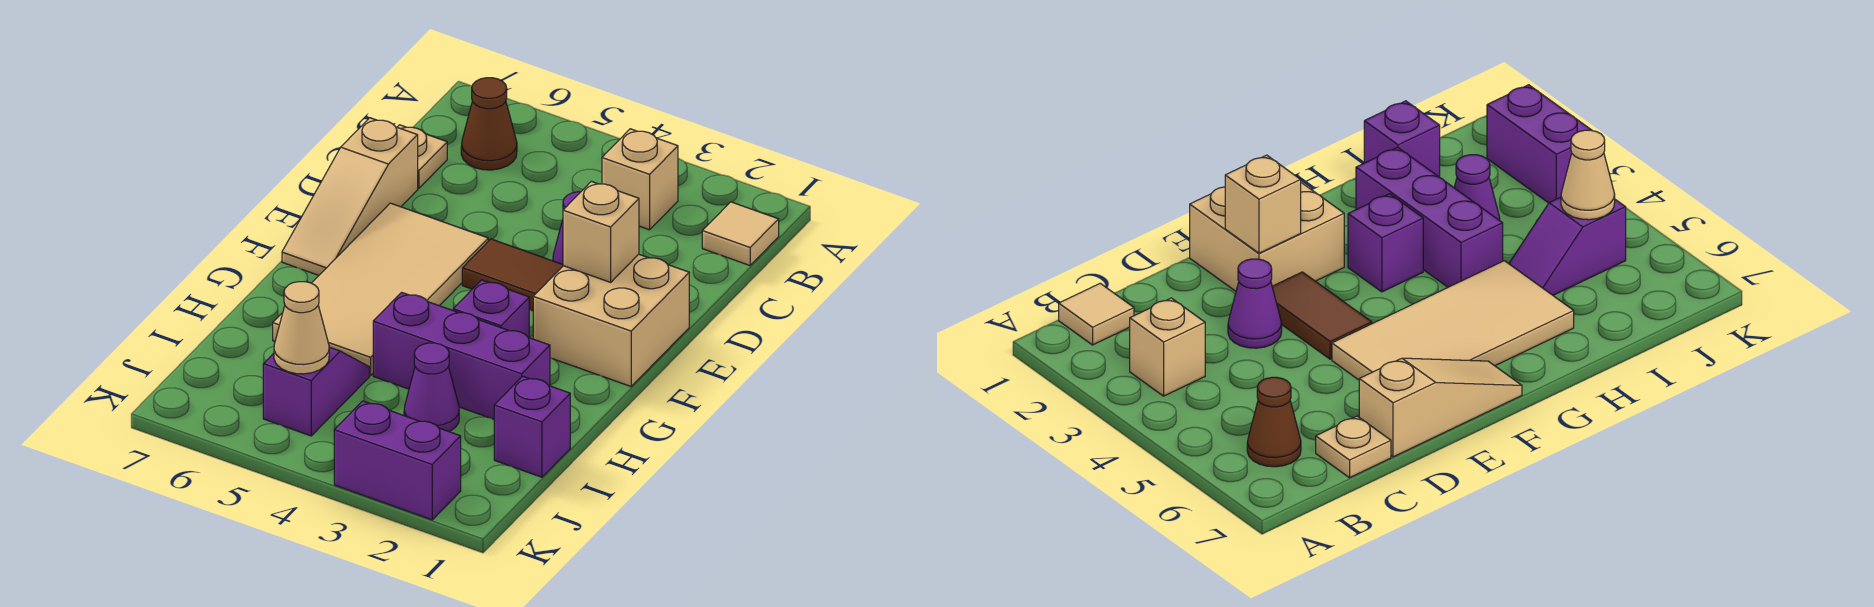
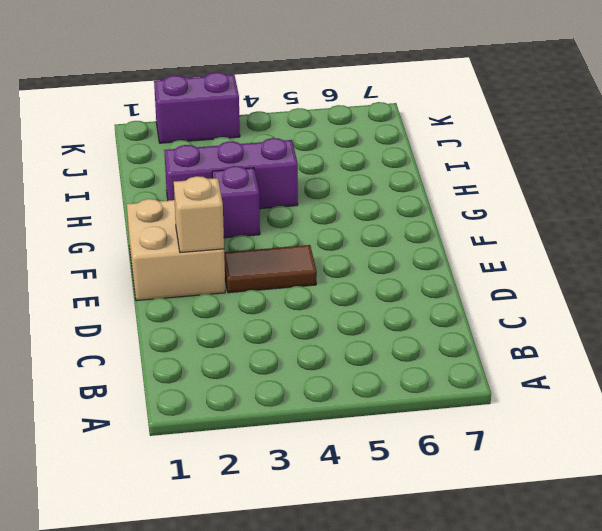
none -> tan tile B1 level 1
none -> tan brick B3 level 1
none -> brown cone B6 level 1

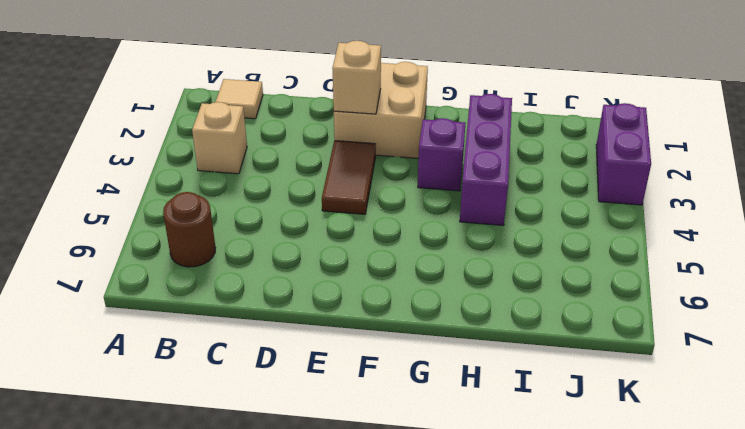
brown round brick B6 level 1 -> brown cone B6 level 1
none -> tan plate C7 level 1
none -> purple cone D3 level 1
none -> tan slope D7:F7 level 1 top D

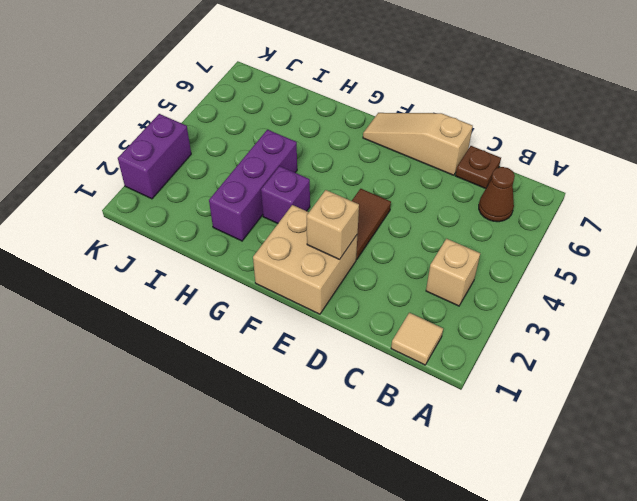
brown plate C7 level 1 -> tan plate C7 level 1
none -> purple cone D3 level 1
none -> tan tile E5:H6 level 1
none -> purple brick I1 level 1

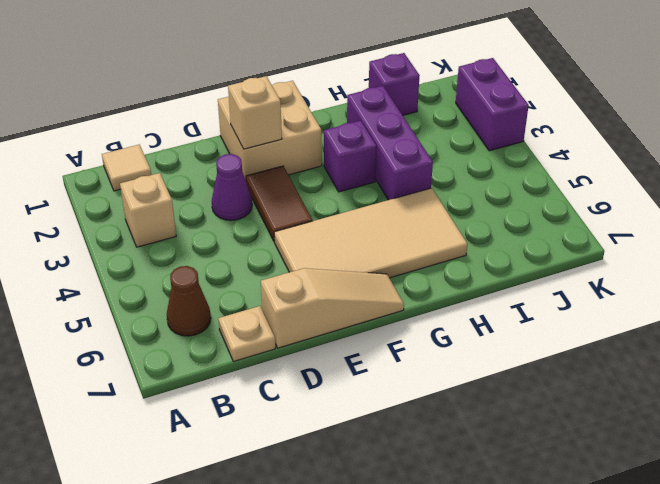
none -> purple cone I3 level 1
none -> purple slope I5:J5 level 1 top J
none -> tan cone J5 level 2

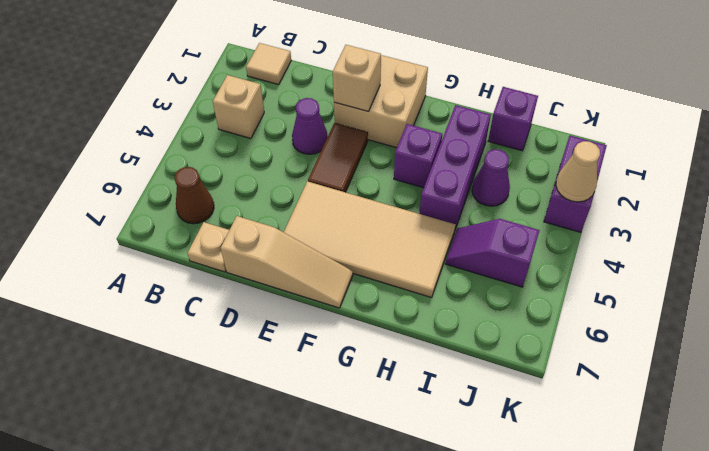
tan cone K3 level 2 -> tan cone J5 level 2

